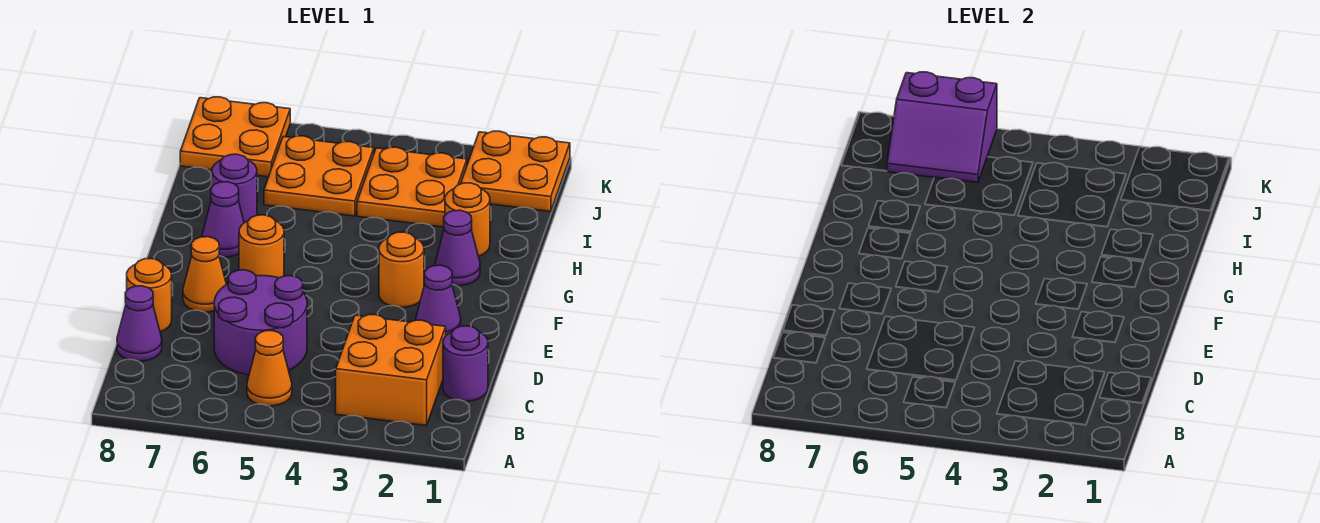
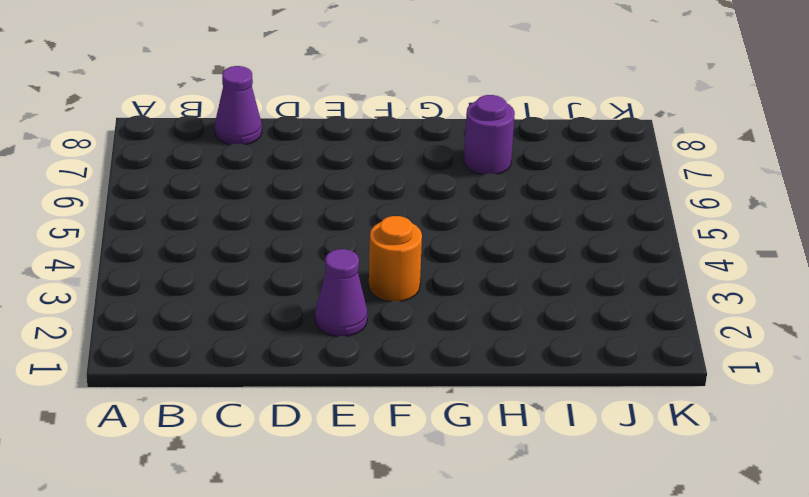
none -> orange brick B2:C3 level 1
none -> orange cone B5 level 1
none -> purple round brick C1 level 1

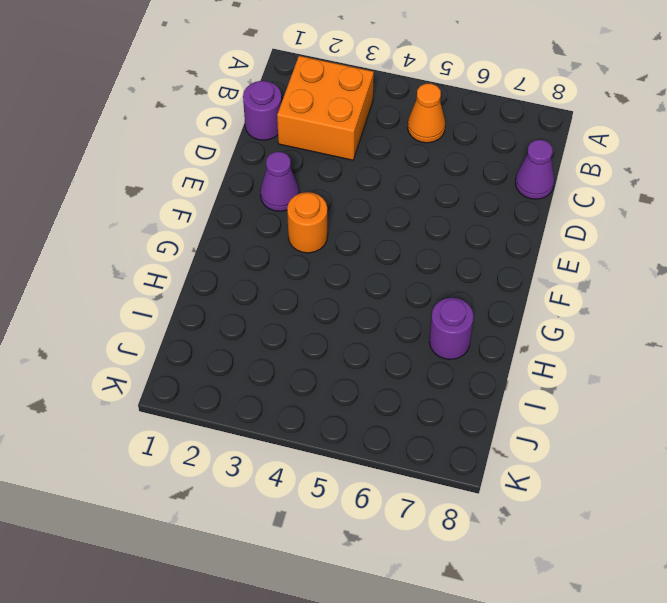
none -> purple round brick C5:D6 level 1
none -> orange round brick D8 level 1
none -> orange cone E7 level 1

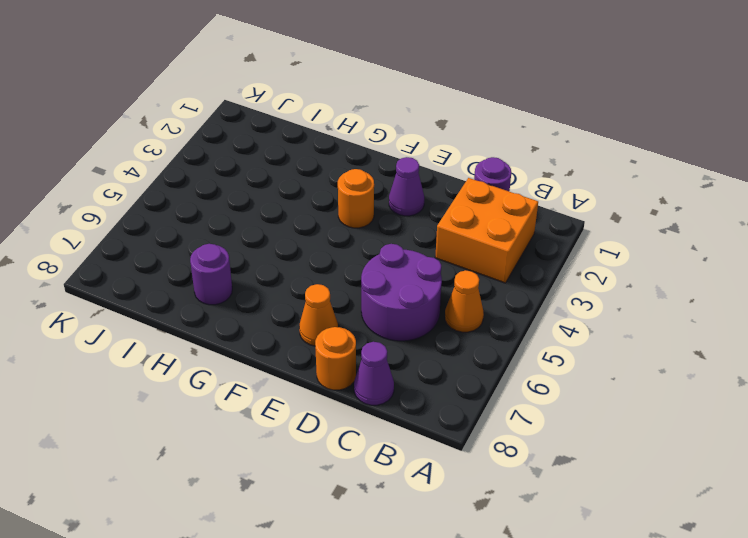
none -> orange round brick F6 level 1
none -> purple cone G2 level 1
none -> purple cone G7 level 1

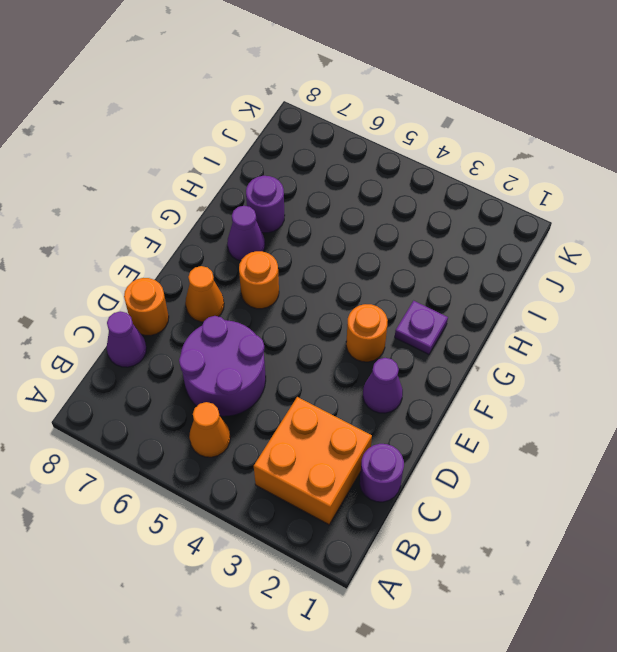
purple plate G2 level 1 -> purple cone G2 level 1
none -> orange round brick H2 level 1
none -> orange plate I3:J4 level 1
none -> orange plate I5:J6 level 1

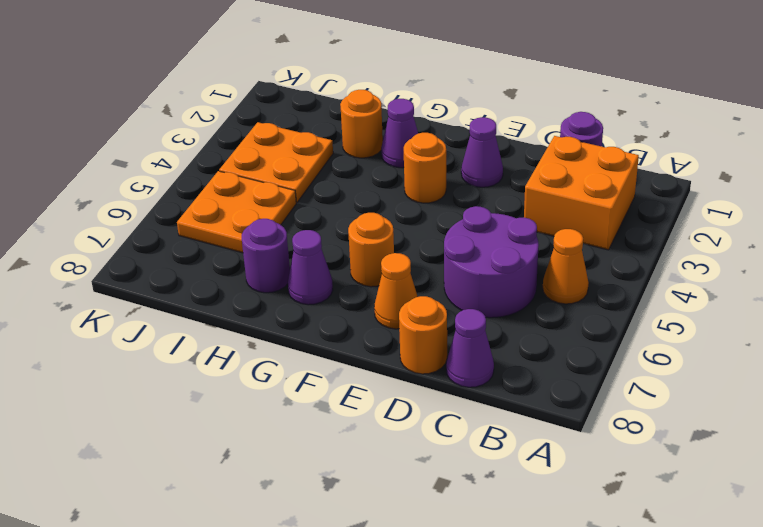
none -> orange plate J1:K2 level 1
none -> orange plate J7:K8 level 1
none -> purple slope J6:K7 level 2 top K

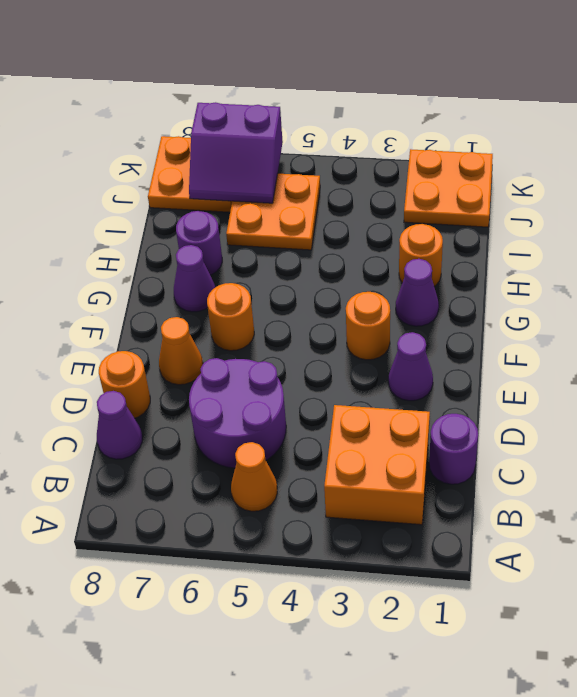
none -> orange plate I3:J4 level 1

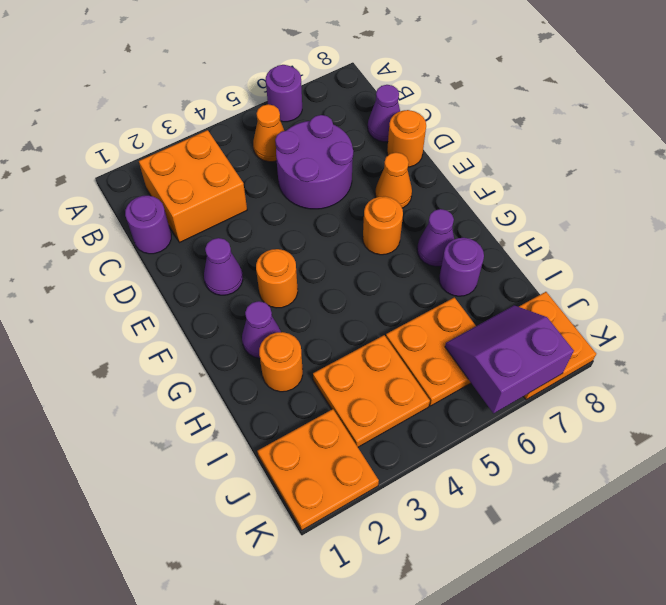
purple round brick A6 level 1 -> none

